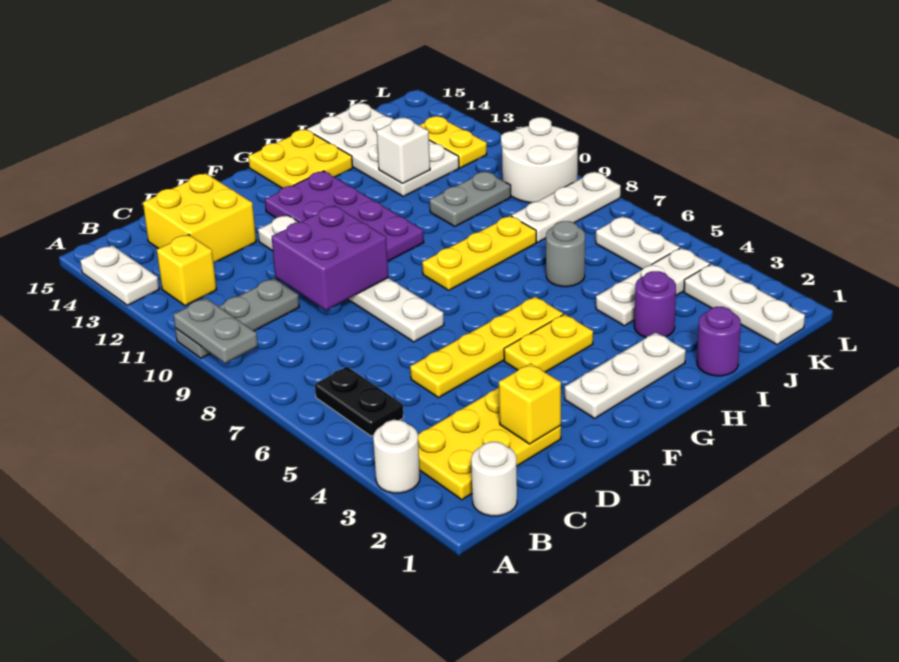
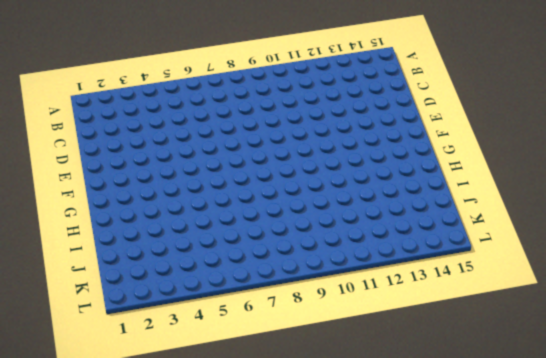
none -> white round brick A3 level 1
none -> grey plate A10:C10 level 1
none -> white plate A13:A14 level 1
none -> white round brick B1 level 1

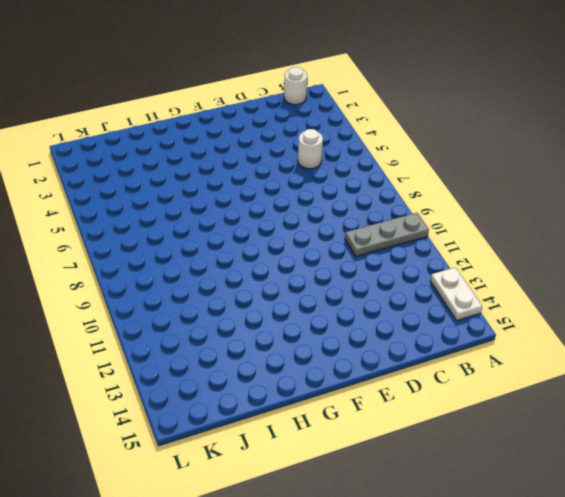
white round brick C5 level 1 -> white round brick A3 level 1
none -> yellow plate B2:D3 level 1
none -> black plate B5:B6 level 1
none -> yellow brick B12 level 1
none -> yellow brick C13:D14 level 1

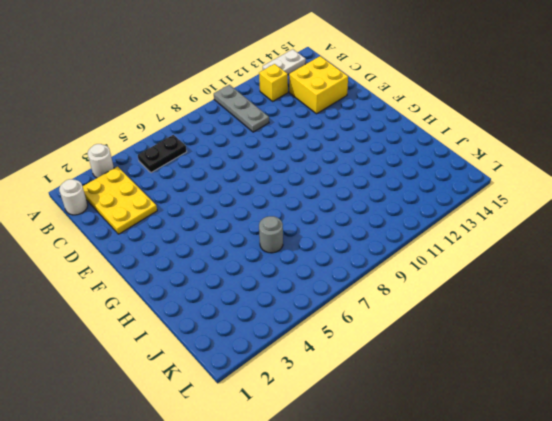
none -> yellow plate D5:G5 level 1
none -> white plate E7:E12 level 1
none -> white plate F2:H2 level 1
none -> yellow plate F4:G4 level 1

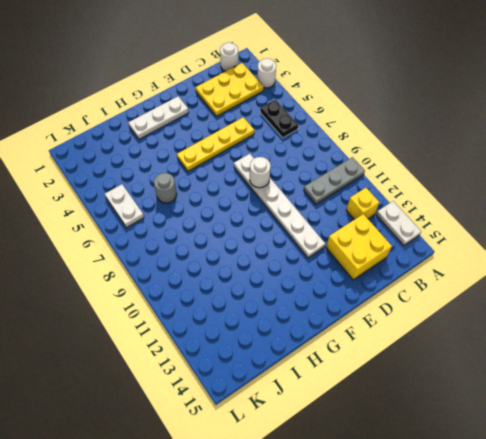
white round brick E8 level 2 -> none
none -> yellow plate F4:G4 level 1
none -> purple plate F10:G13 level 1
none -> yellow plate G8:I8 level 1
none -> yellow plate G14:H15 level 1

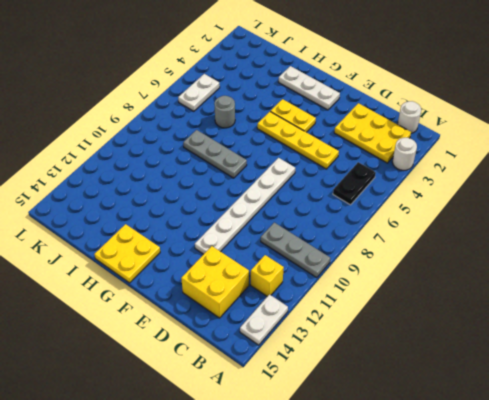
grey plate G8:I8 level 1 -> yellow plate G8:I8 level 1
none -> purple plate F10:G13 level 1
none -> purple round brick I1 level 1
none -> purple round brick I3 level 1
none -> white plate I4:K4 level 1

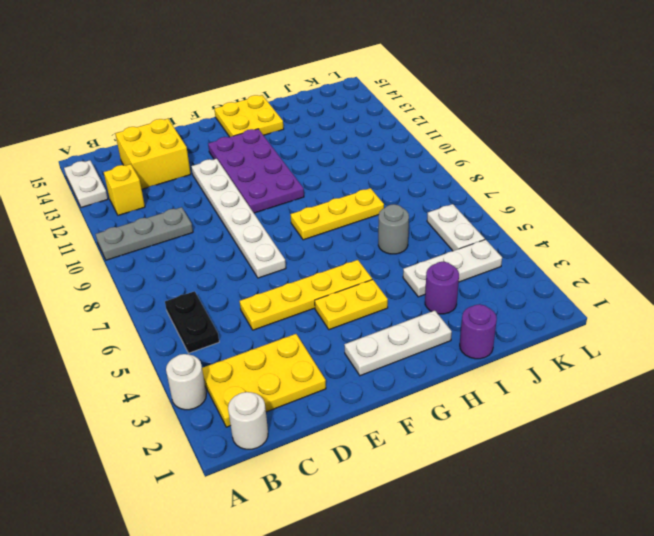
none -> grey plate I10:J10 level 1
none -> white plate I12:J15 level 1
none -> white plate J8:L8 level 1
none -> white plate K1:K3 level 1

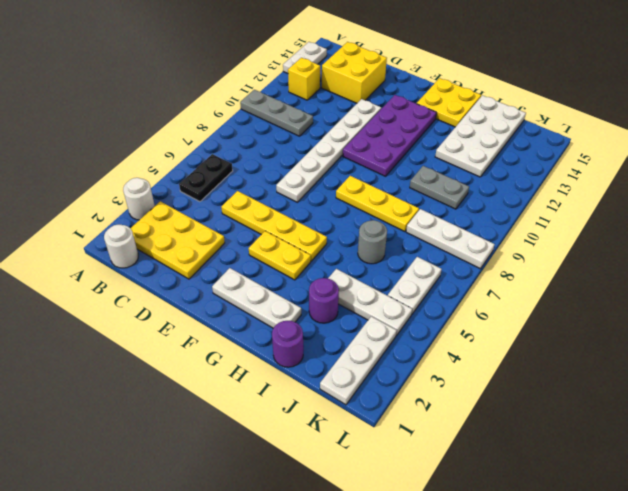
none -> white round brick K9:L10 level 1
none -> yellow plate K12:K13 level 1
none -> grey plate A9:A10 level 2
none -> yellow brick D2 level 2

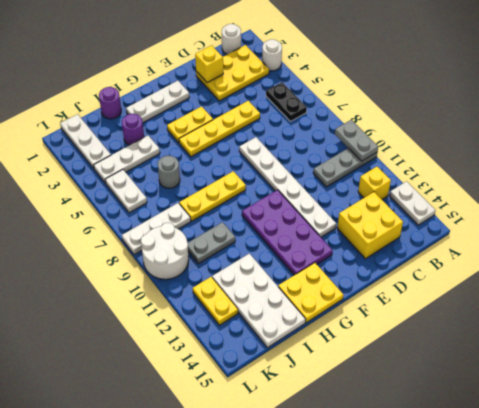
none -> purple brick D9:E10 level 2
none -> white brick I12 level 2

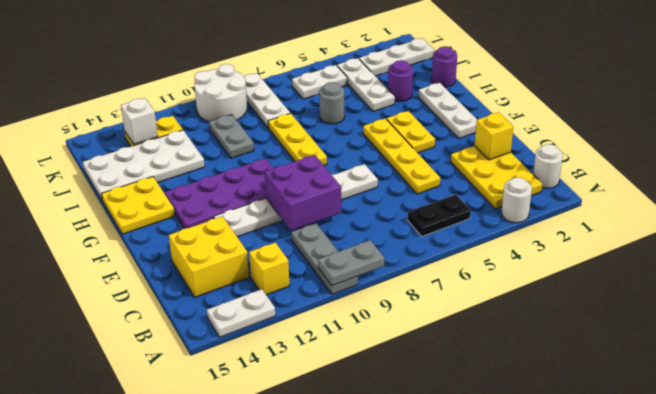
white brick K13 level 2 -> white brick I12 level 2

